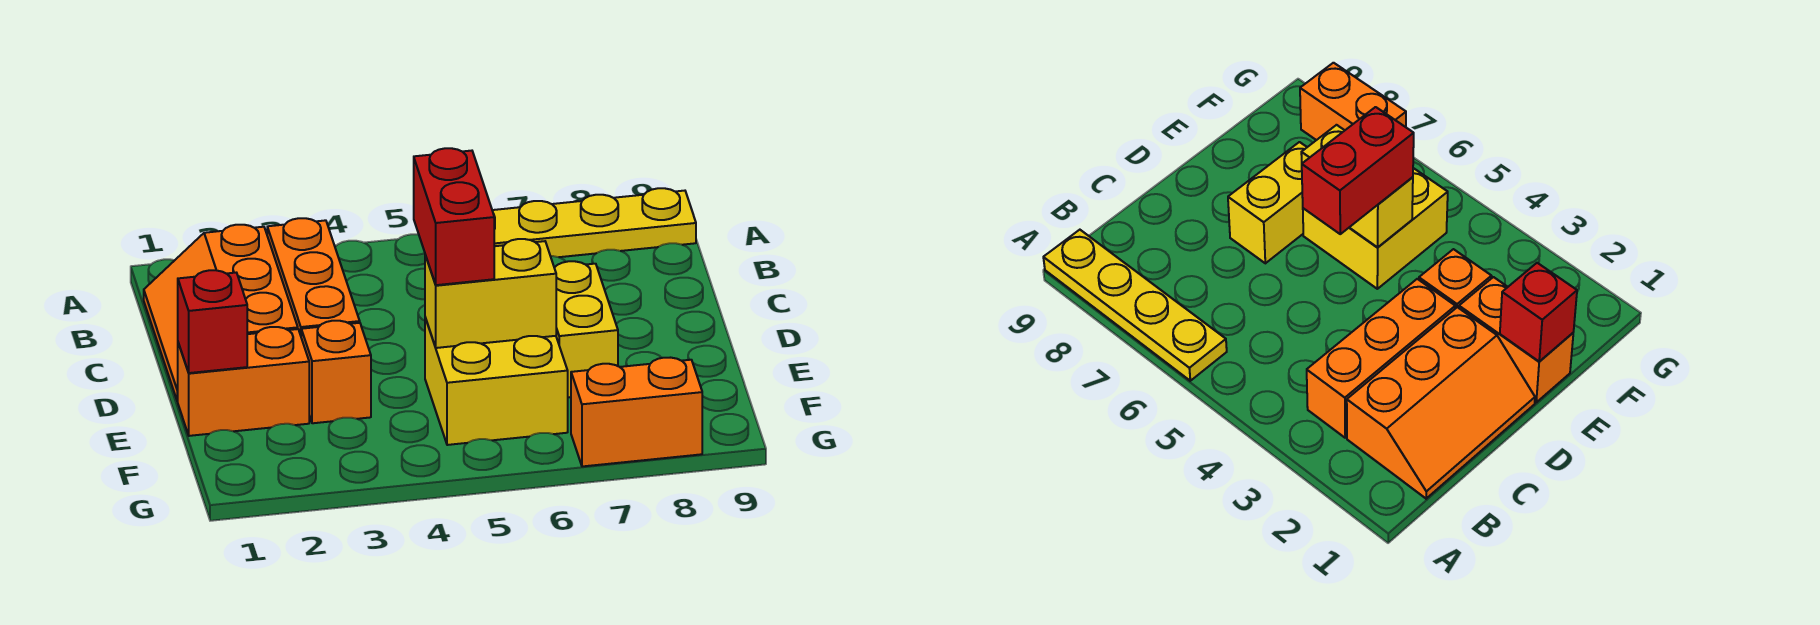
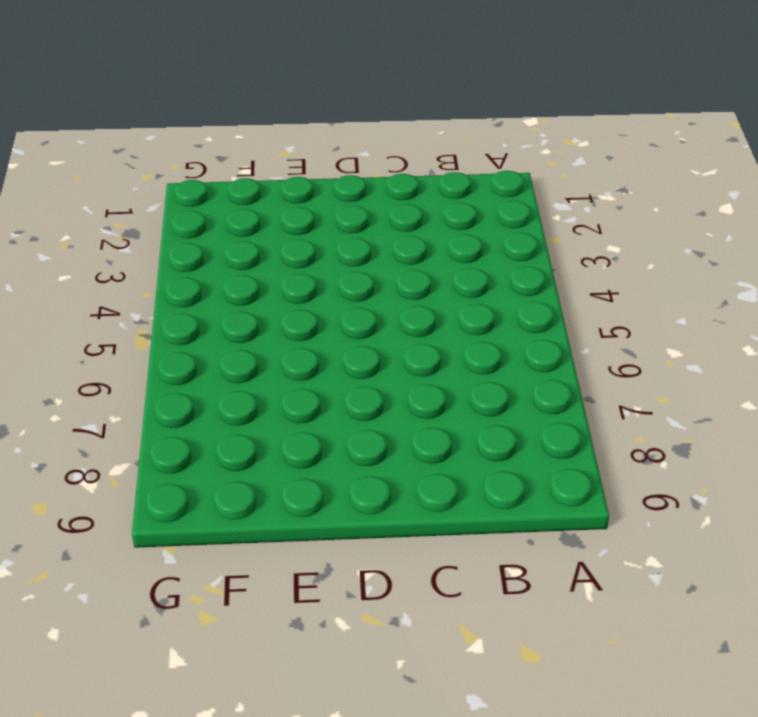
none -> yellow plate A6:A9 level 1
none -> orange slope B1:D2 level 1 top 2

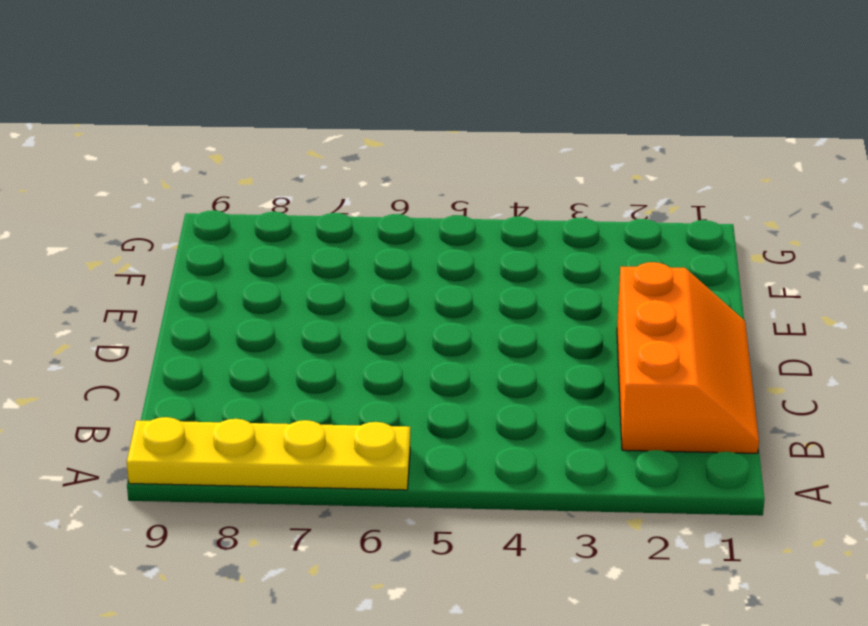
none -> orange brick B3:D3 level 1
none -> yellow brick D7:E7 level 1

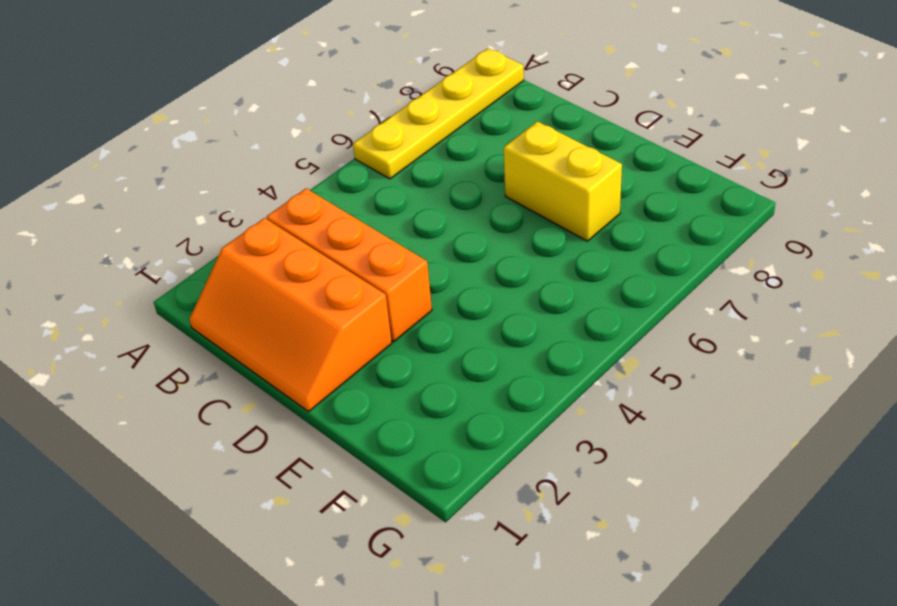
none -> orange brick E1:E2 level 1
none -> orange brick E3 level 1

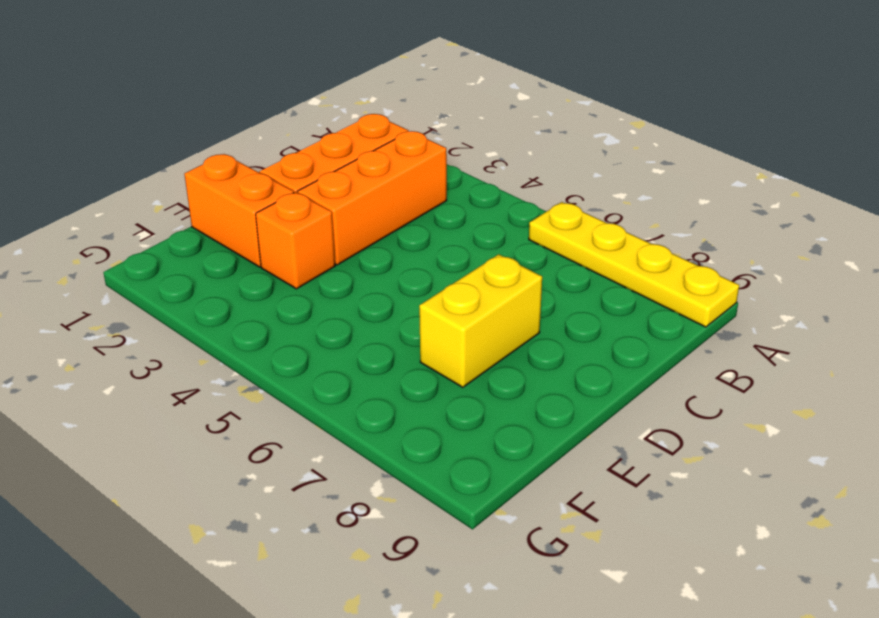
none -> yellow brick E5:F6 level 1
none -> orange brick G7:G8 level 1

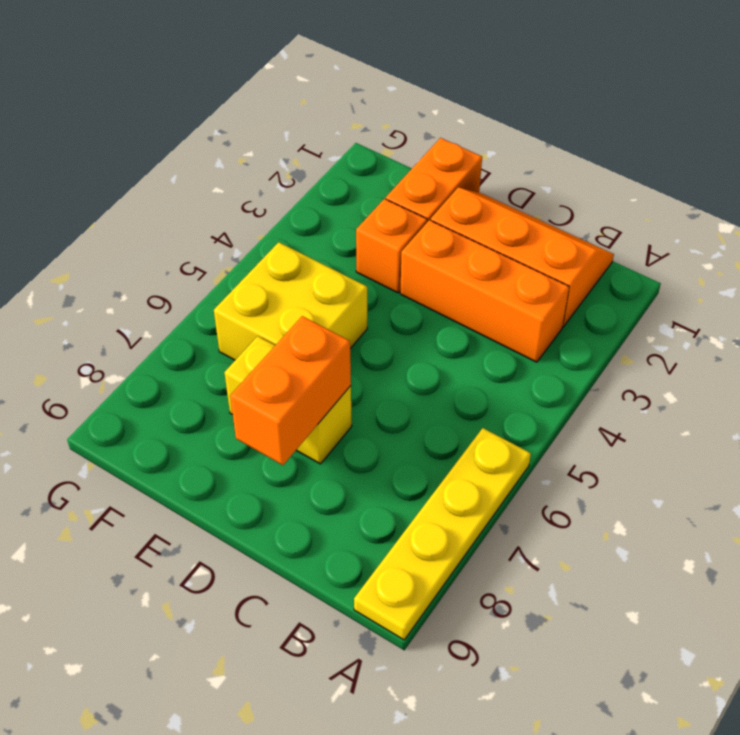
orange brick D7:D8 level 2 -> orange brick G7:G8 level 1
none -> red brick E1 level 2
none -> yellow brick E5:E6 level 2

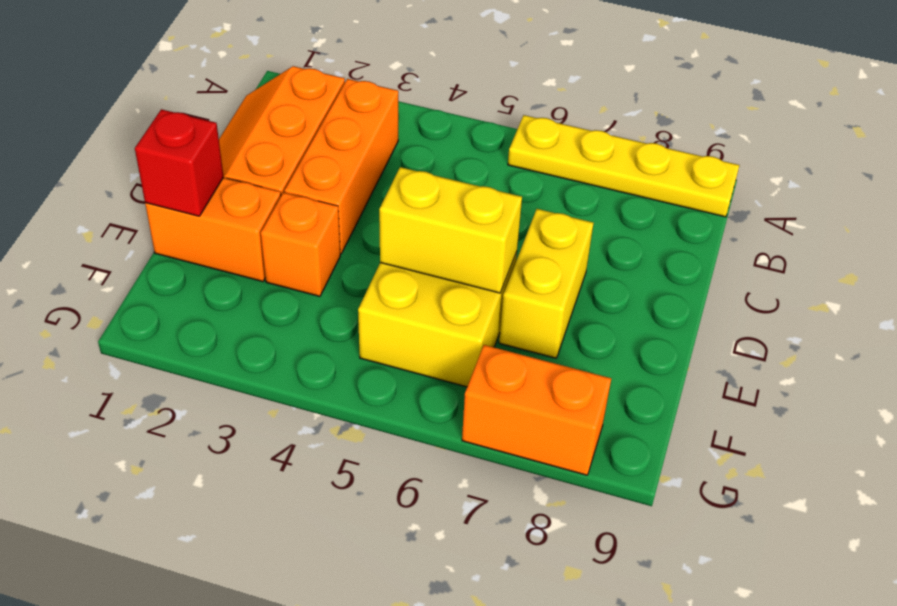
none -> red brick D5:E5 level 3

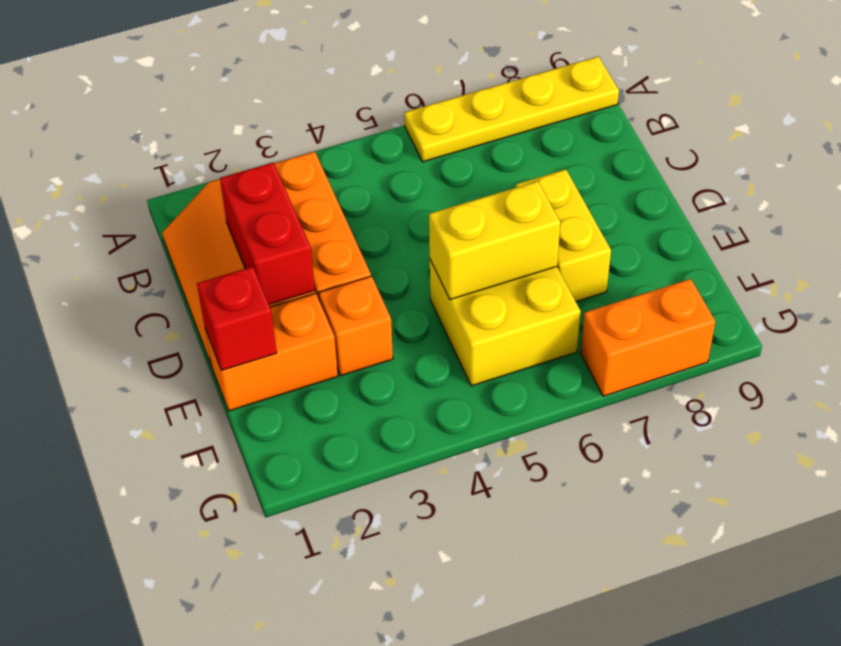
red brick C2:D2 level 2 -> red brick D5:E5 level 3

